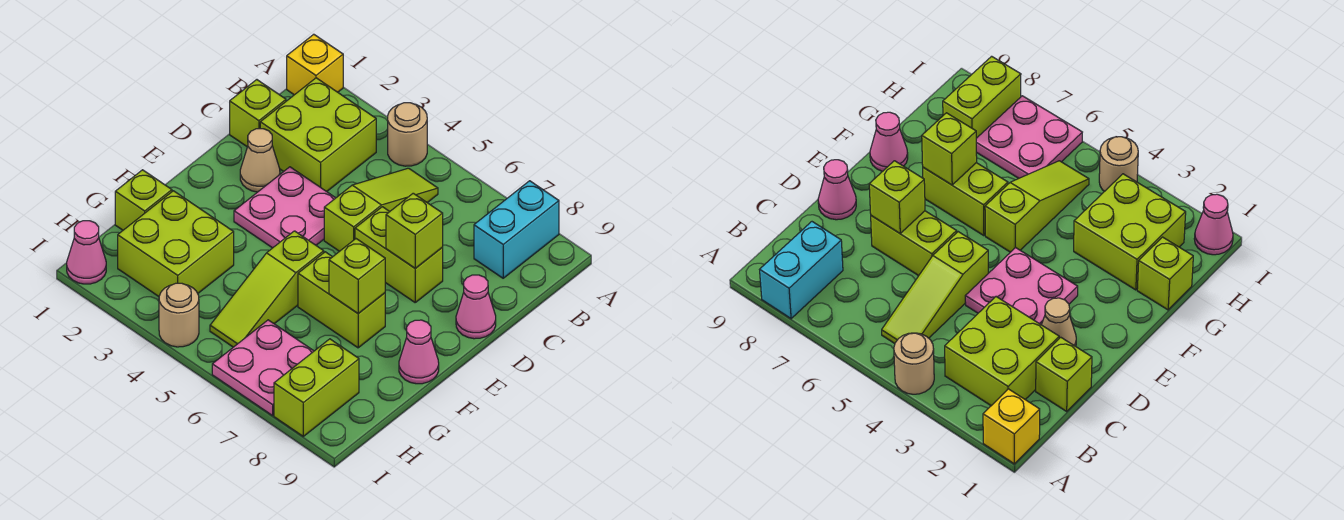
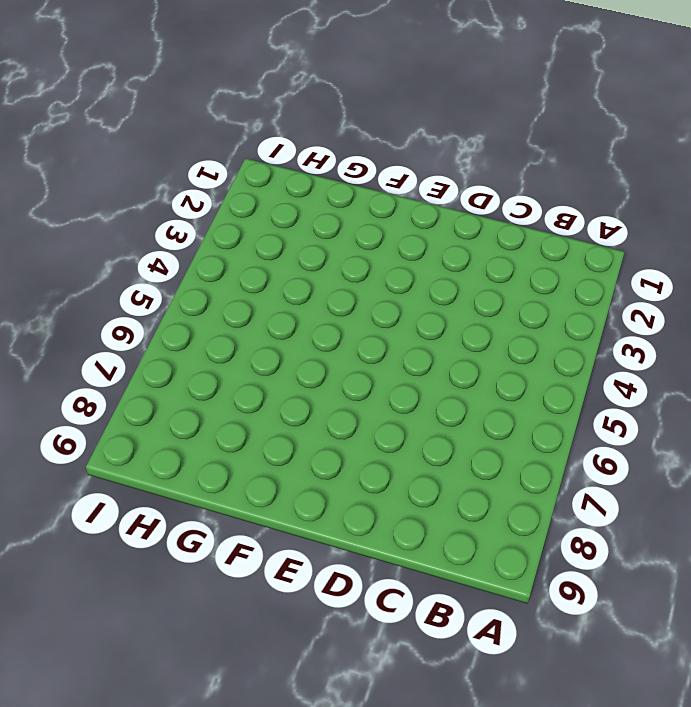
none -> yellow brick A1 level 1
none -> tan round brick A4 level 1
none -> cyan brick A8:B8 level 1

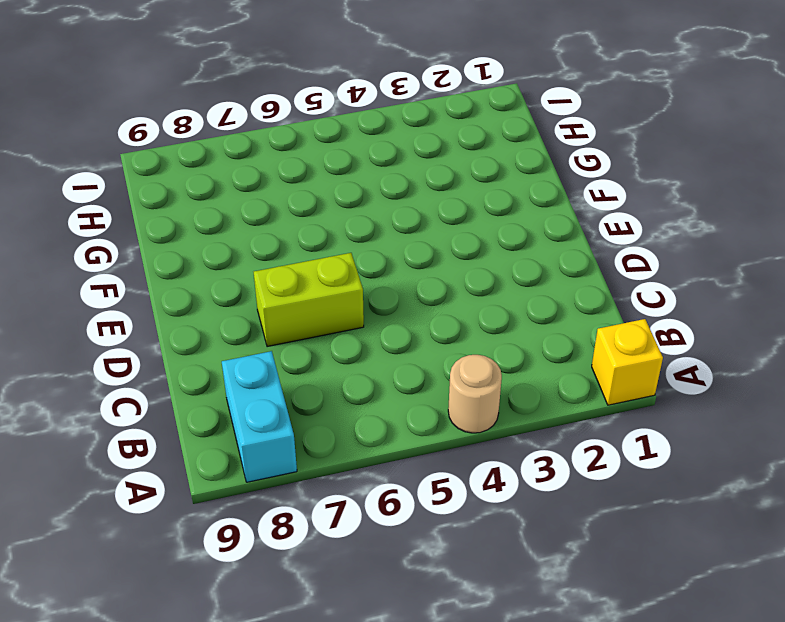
none -> lime brick B2:C3 level 1
none -> lime slope B5:D5 level 1 top D
none -> lime brick C1 level 1

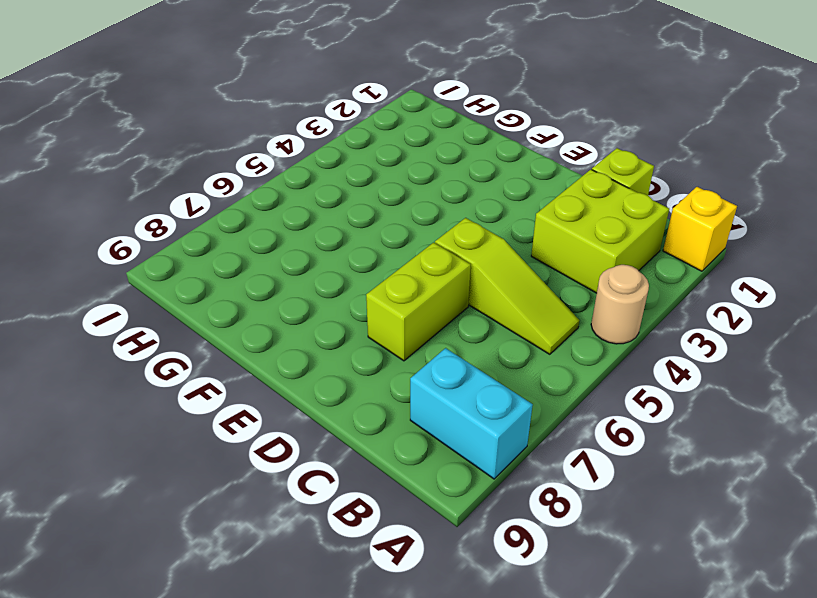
none -> tan cone D2 level 1
none -> pink plate D3:E4 level 1
none -> pink cone D9 level 1

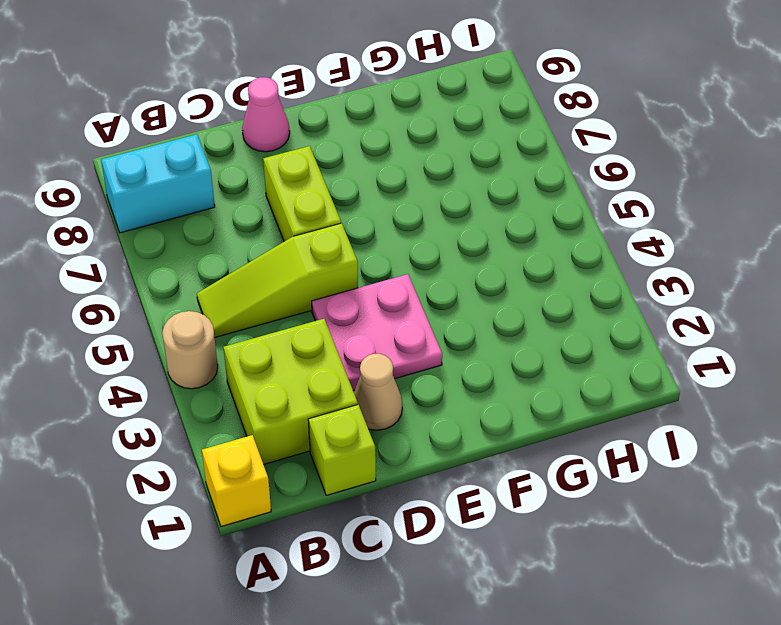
none -> lime slope F5:H5 level 1 top F
none -> lime brick F6:F7 level 1
none -> pink cone F9 level 1

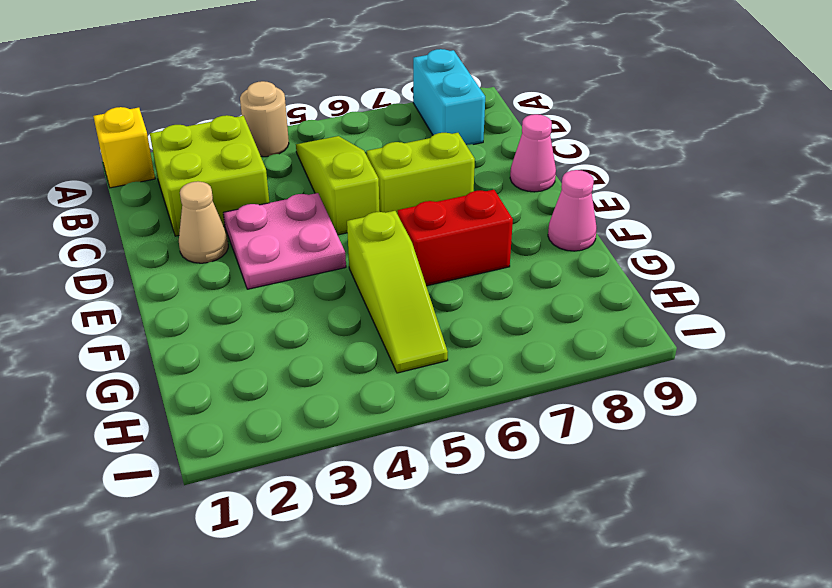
red brick F6:F7 level 1 -> lime brick F6:F7 level 1
none -> lime brick C1 level 1
none -> lime brick G1 level 1
none -> lime brick G2:H3 level 1

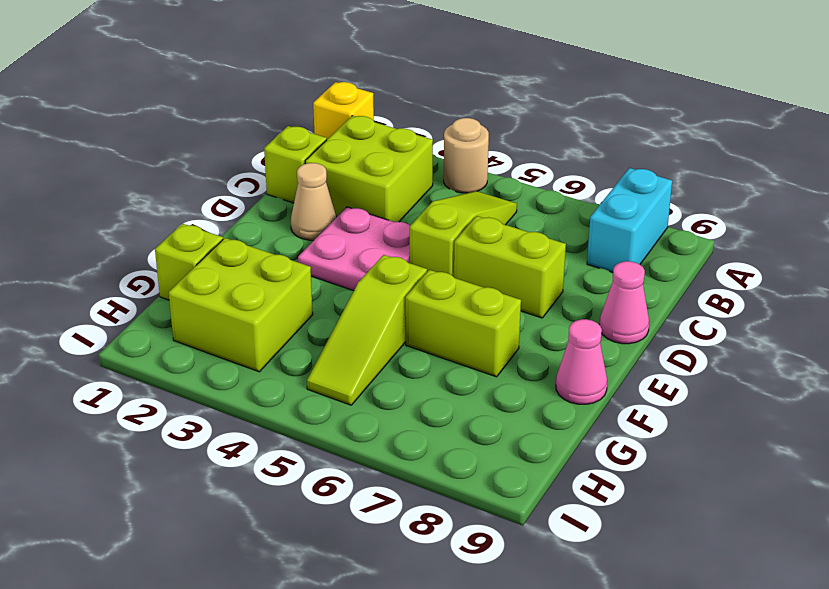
none -> pink plate H6:I7 level 1
none -> lime brick H8:I8 level 1
none -> pink cone I1 level 1

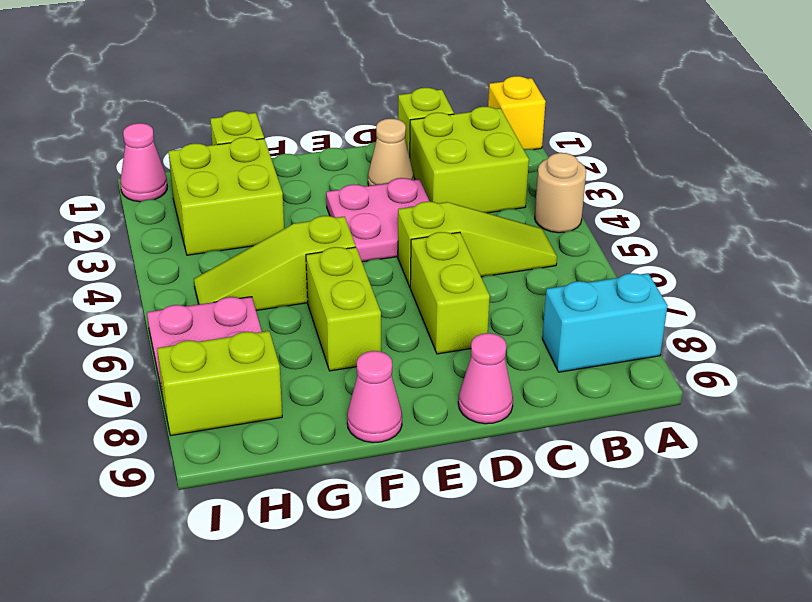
none -> tan round brick I4 level 1
none -> lime brick D7 level 2
none -> lime brick F7 level 2

